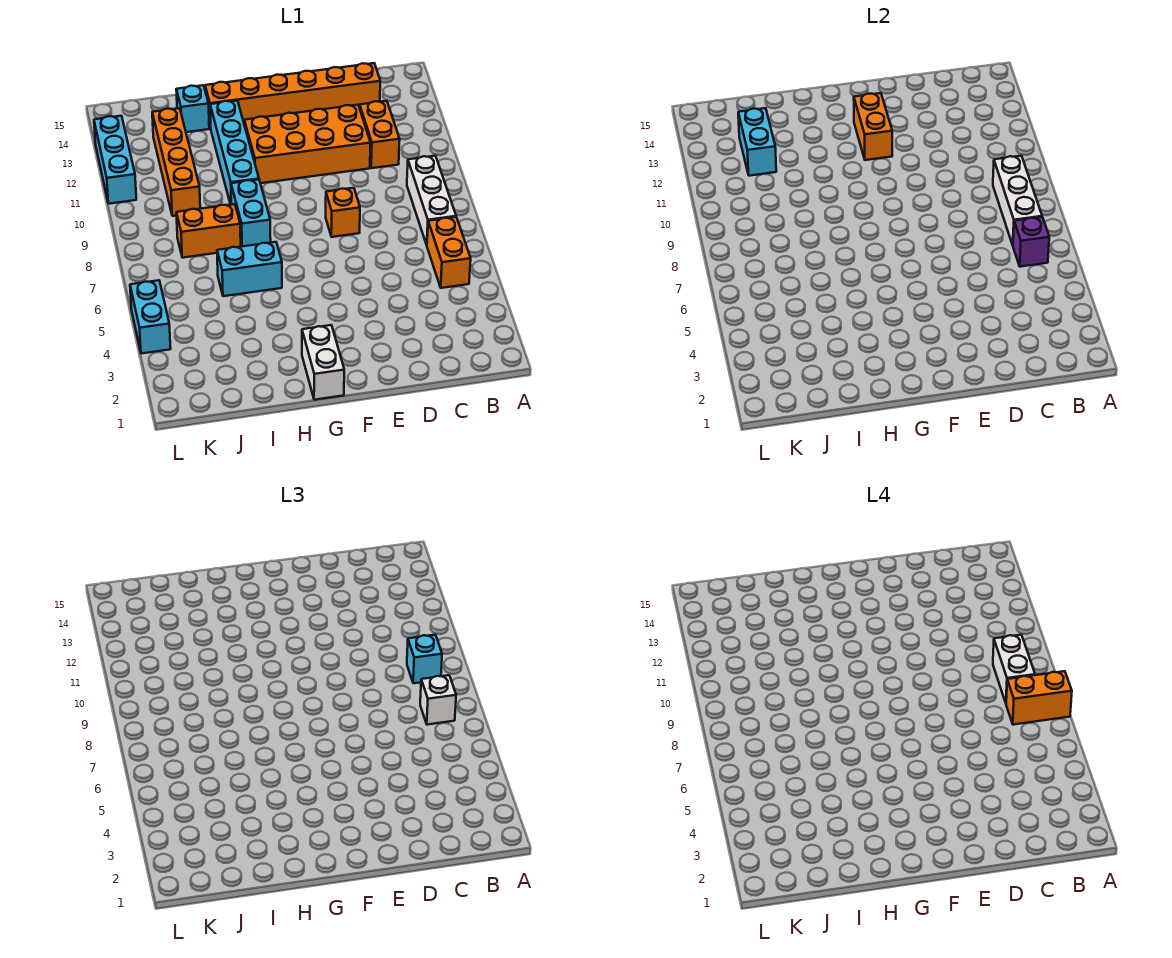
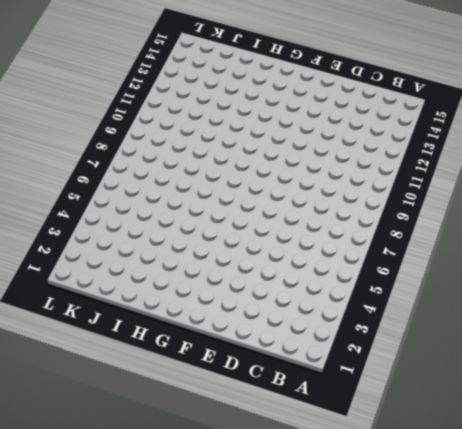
none -> orange brick B5:B6 level 1
none -> white brick B7:B9 level 1
none -> orange brick C11:C12 level 1

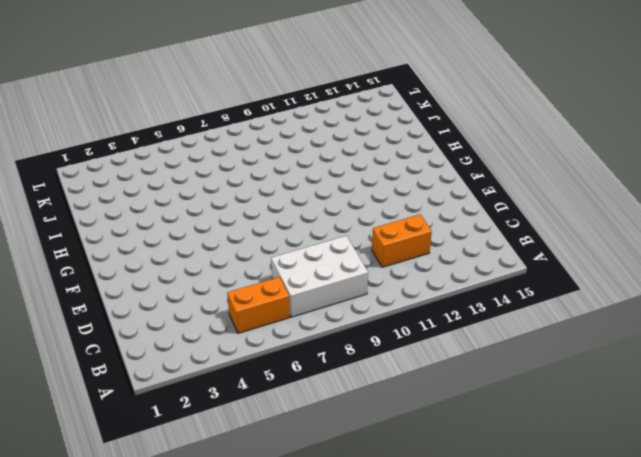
white brick B7:C9 level 1 -> white brick B7:B9 level 1
none -> orange brick C14:H14 level 1
none -> orange brick D11:G12 level 1
none -> orange brick E8 level 1

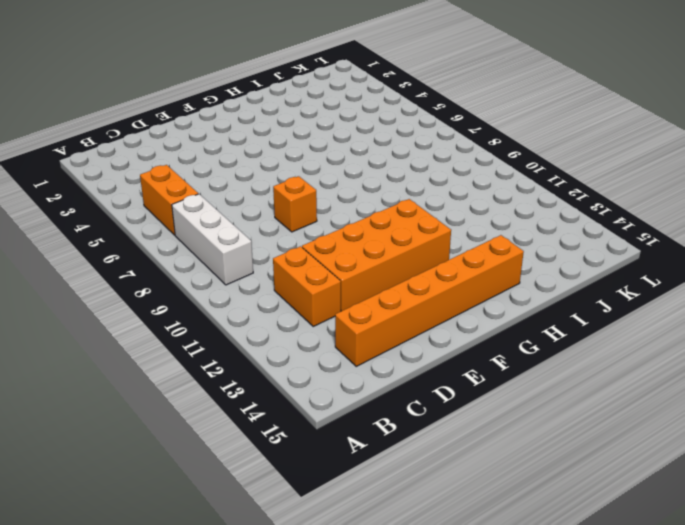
none -> white brick G1:G2 level 1
none -> cyan brick H6:I6 level 1
none -> cyan brick H8:H9 level 1

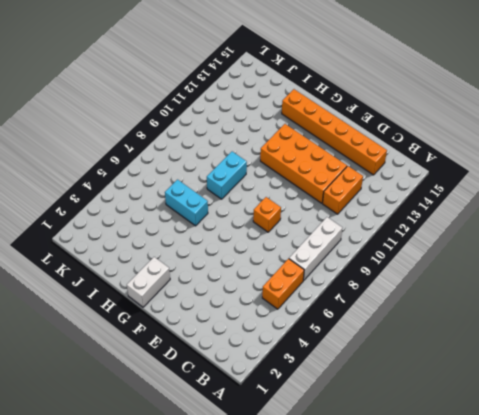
none -> cyan brick H10:H13 level 1
none -> orange brick I8:J8 level 1
none -> cyan brick I14 level 1

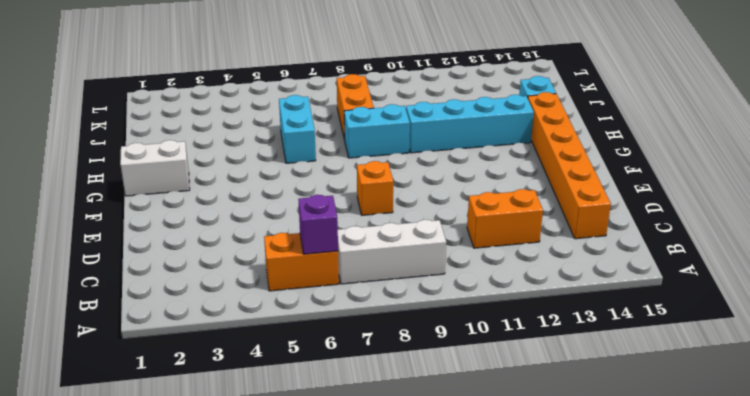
none -> orange brick D11:G12 level 1
none -> orange brick J10:J13 level 1
none -> cyan brick L4:L5 level 1

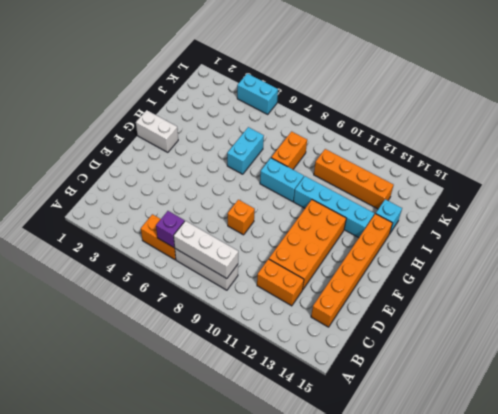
none -> cyan brick L11:L13 level 1
none -> orange brick F12:F13 level 2
none -> cyan brick J12:J13 level 2

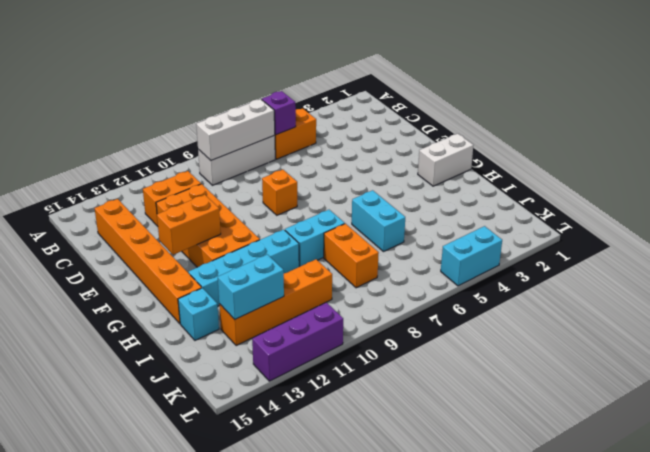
purple brick L11:L13 level 1 -> cyan brick L11:L13 level 1
none -> white brick B7 level 3
none -> cyan brick B9 level 3
none -> orange brick A7:B7 level 4

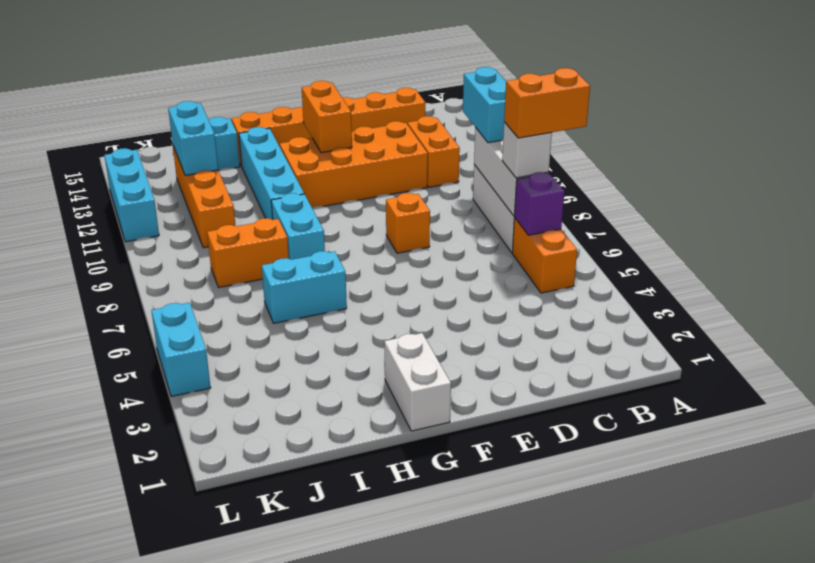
cyan brick B9:B10 level 3 -> cyan brick B9 level 3
none -> white brick B8:B9 level 4

